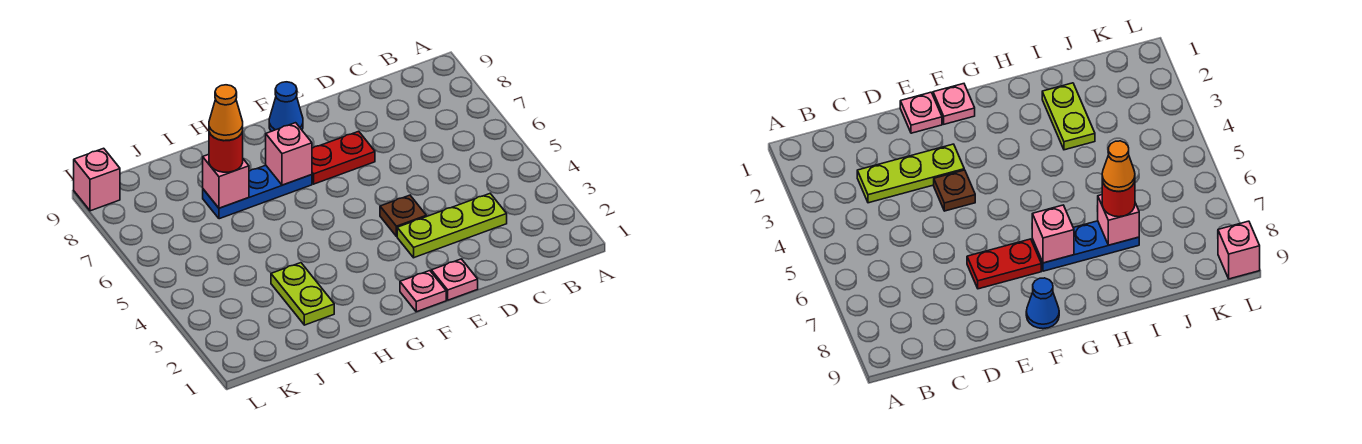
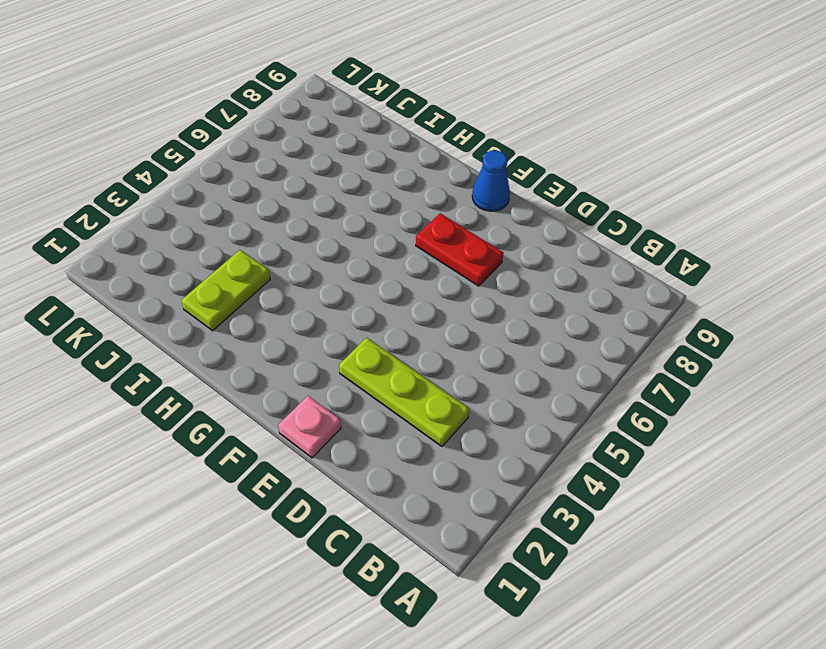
none -> brown plate E4 level 1
none -> pink plate F1 level 1
none -> blue plate G7:I7 level 1

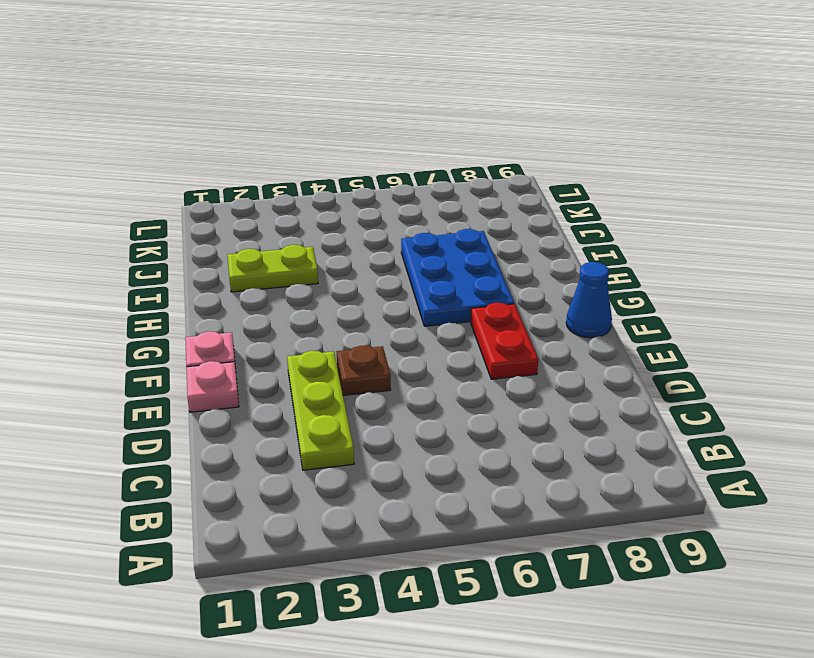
blue plate G6:I7 level 1 -> blue plate G7:I7 level 1
none -> pink brick L9 level 1
none -> pink brick G7 level 2
none -> pink brick I7 level 2

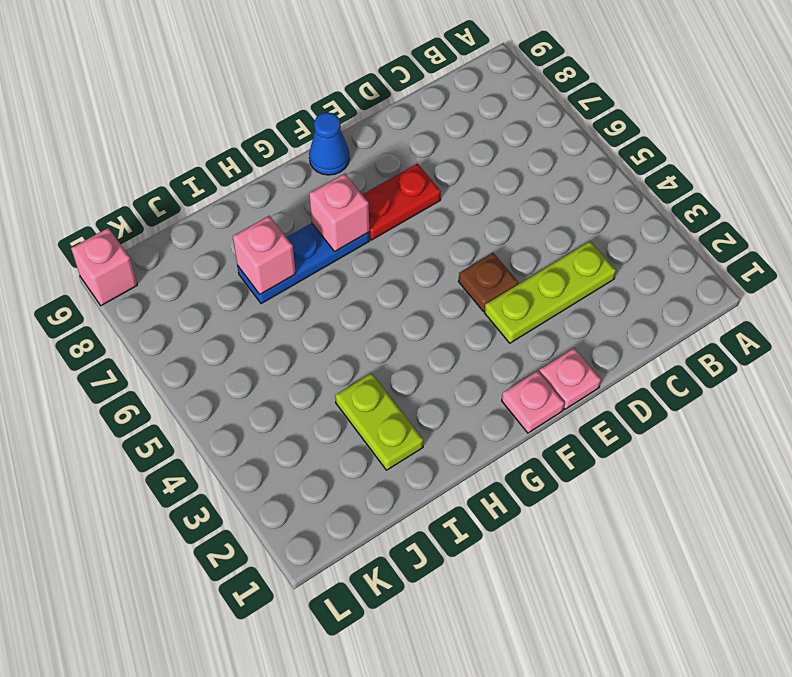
none -> red round brick I7 level 3
none -> orange cone I7 level 4

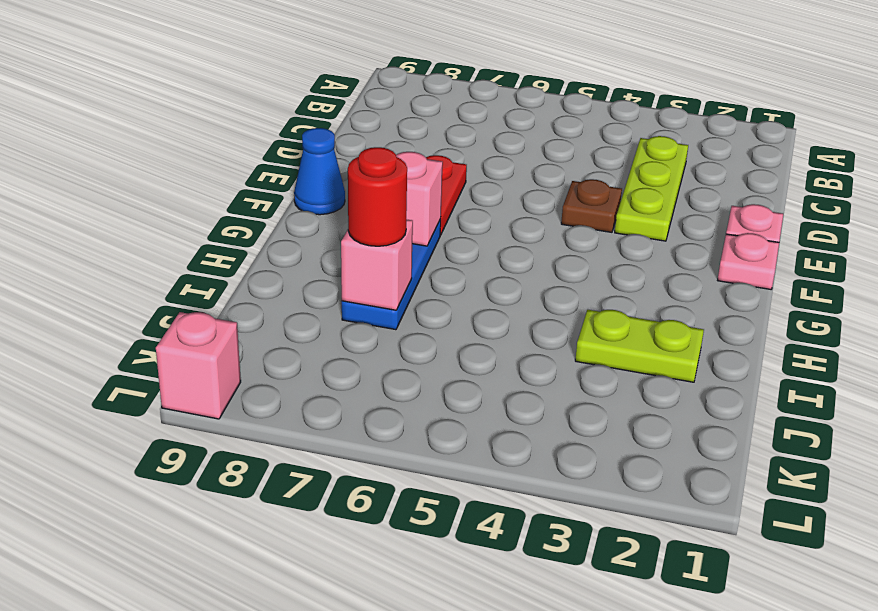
none -> orange cone I7 level 4

